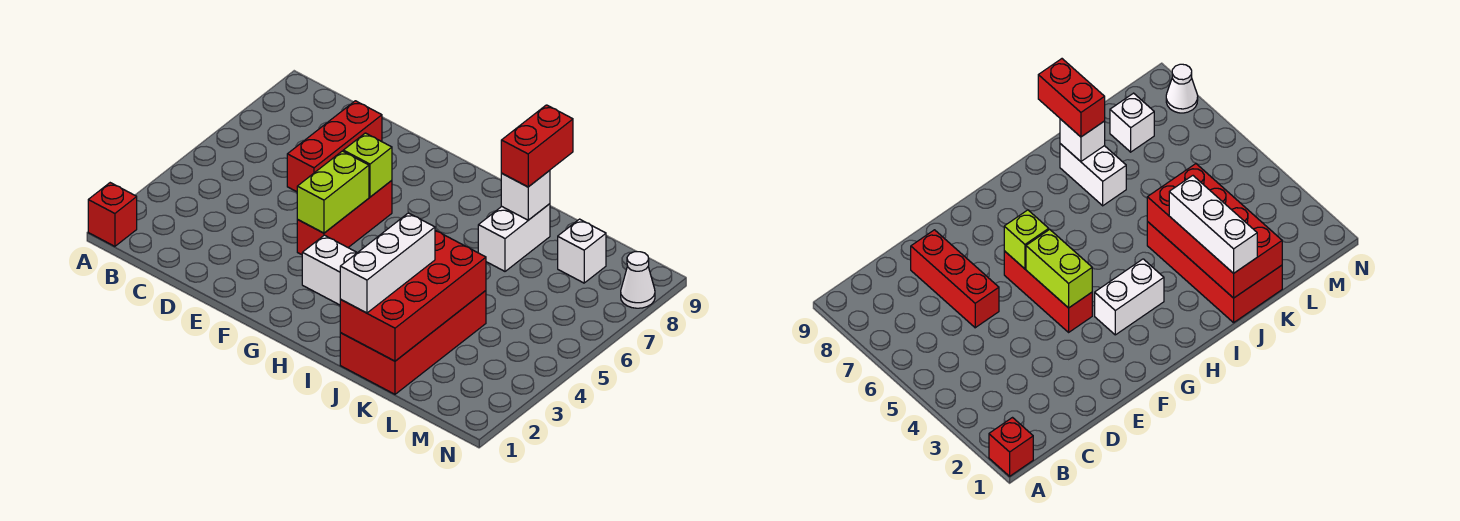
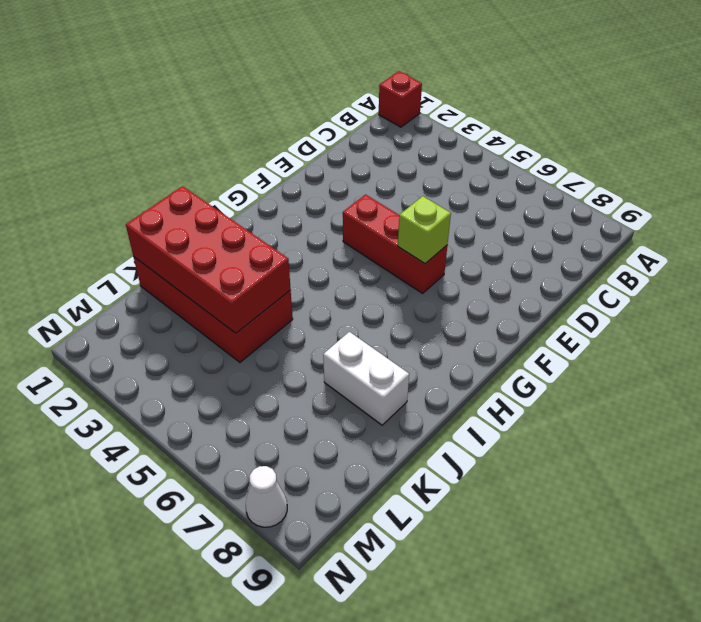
none -> red brick D6:D8 level 1
none -> white brick G3:H3 level 1
none -> white brick L8 level 1

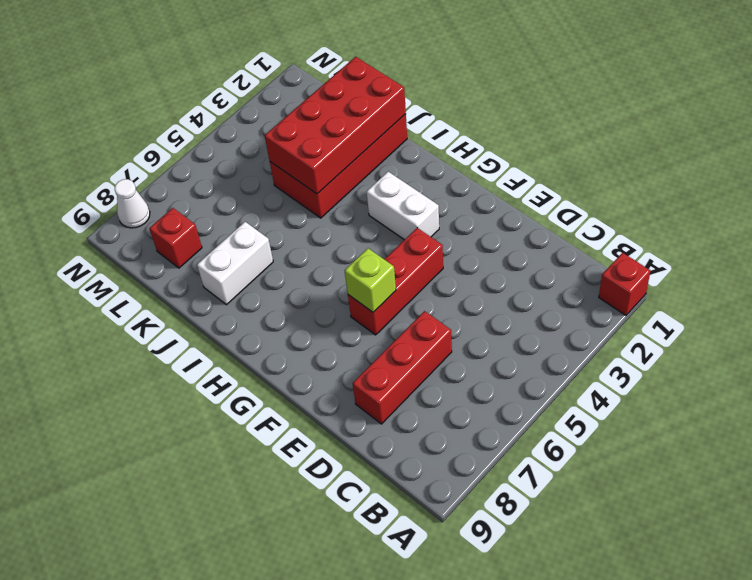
red brick L8 level 1 -> white brick L8 level 1
none -> lime brick F4:F5 level 2
none -> white brick J8 level 2
none -> white brick J1:J3 level 3

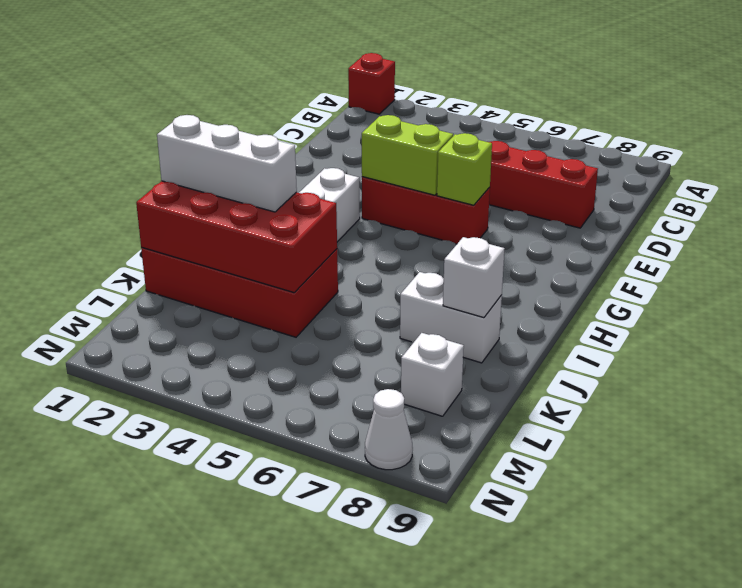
none -> red brick J8:J9 level 3

